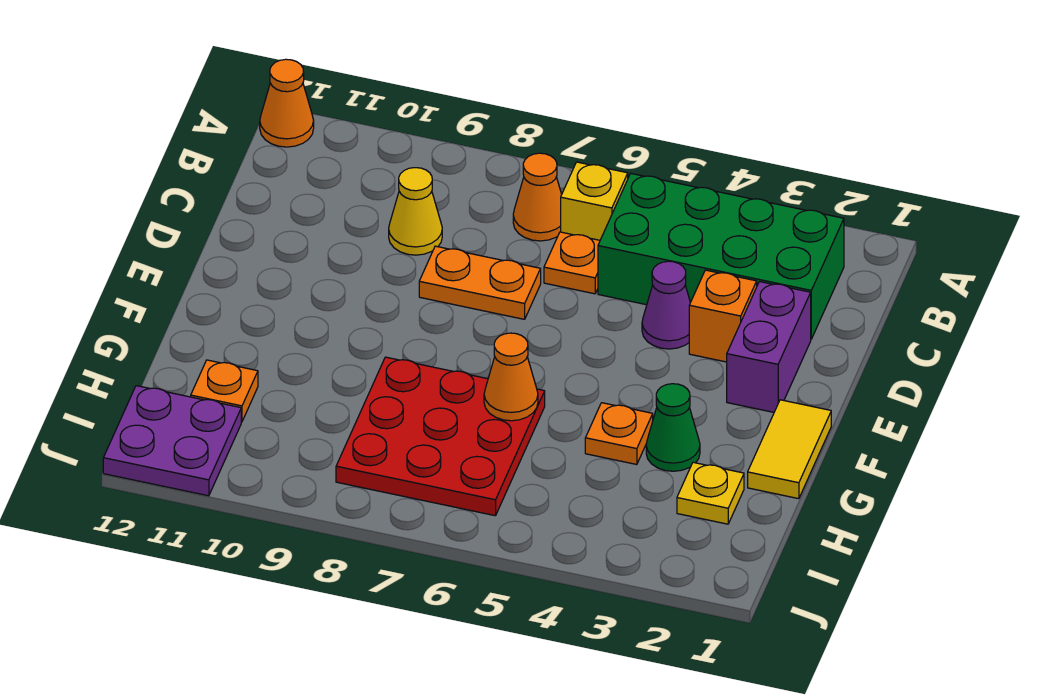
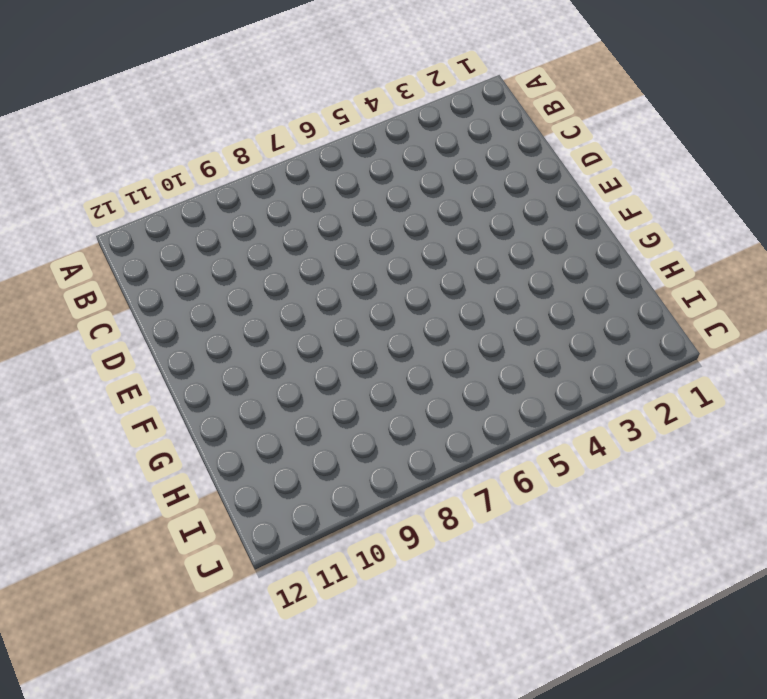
none -> orange cone A12 level 1
none -> green brick B2:C5 level 1
none -> yellow brick B6 level 1

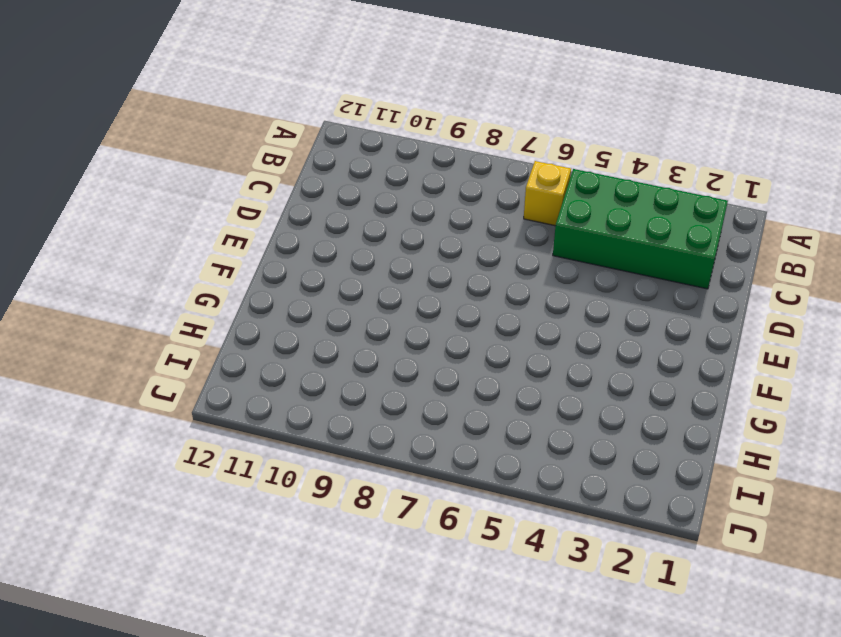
none -> orange cone A12 level 1
none -> orange cone B7 level 1
none -> orange plate C6 level 1

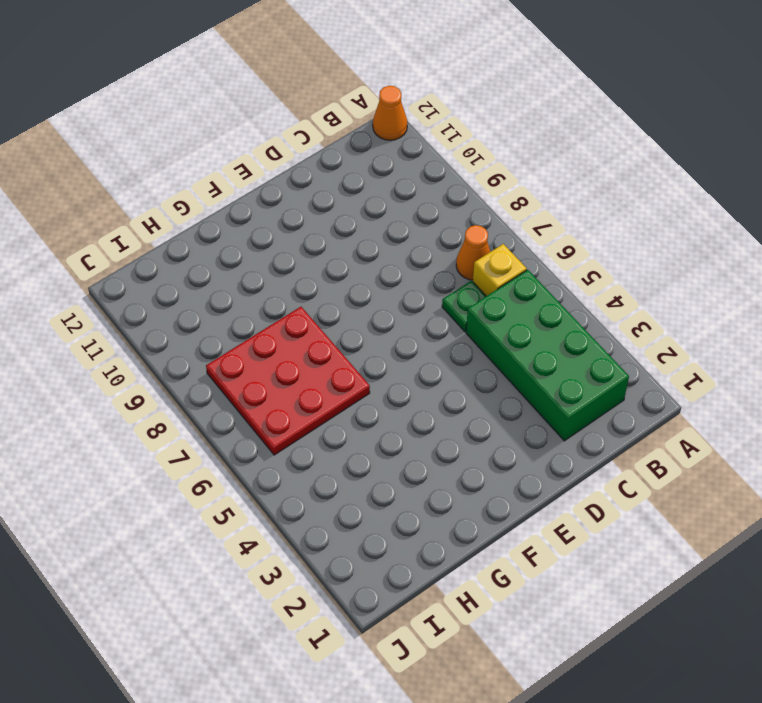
green plate C6 level 1 -> orange plate C6 level 1
none -> yellow cone C9 level 1
none -> purple brick D2:E2 level 1
none -> orange brick D3 level 1

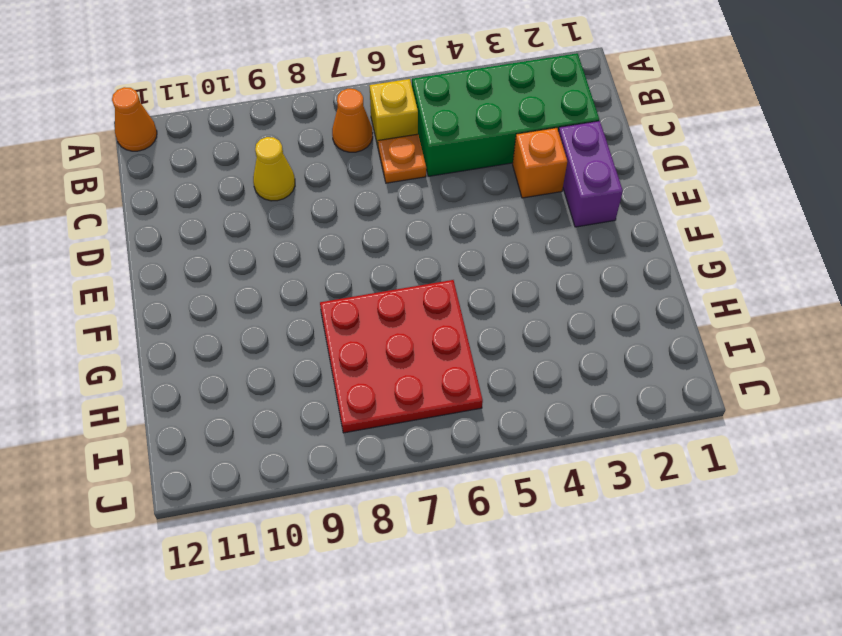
none -> purple cone D4 level 1
none -> orange plate D7:D8 level 1
none -> yellow tile F1:G1 level 1

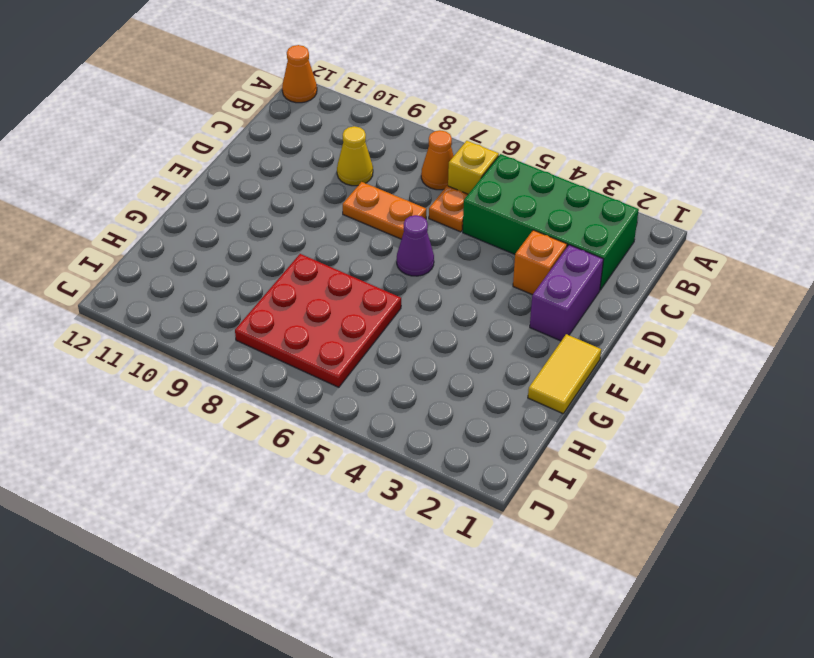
purple cone E6 level 1 -> purple cone D4 level 1
none -> green cone G3 level 1
none -> orange plate G4 level 1
none -> yellow plate H2 level 1

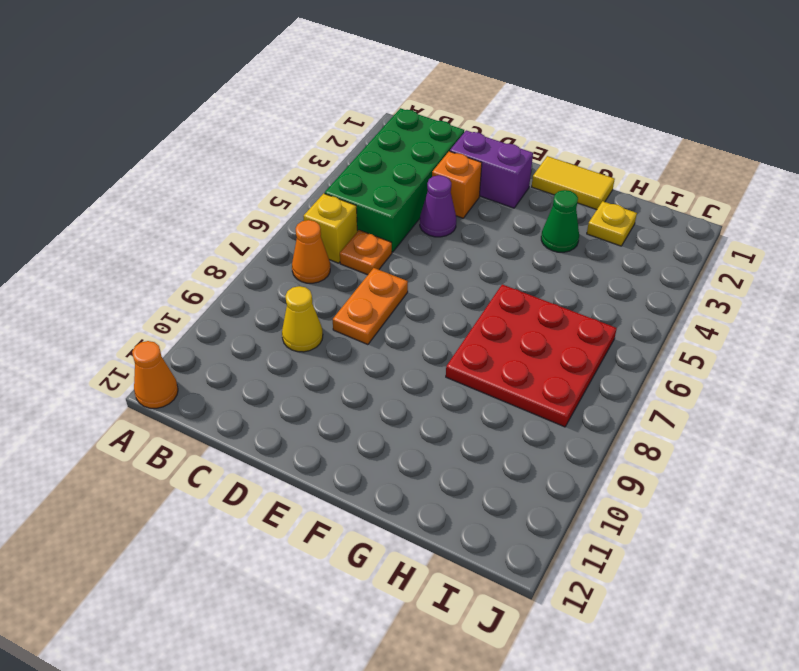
none -> orange plate G4 level 1
none -> orange plate H11 level 1
none -> purple plate I11:J12 level 1

